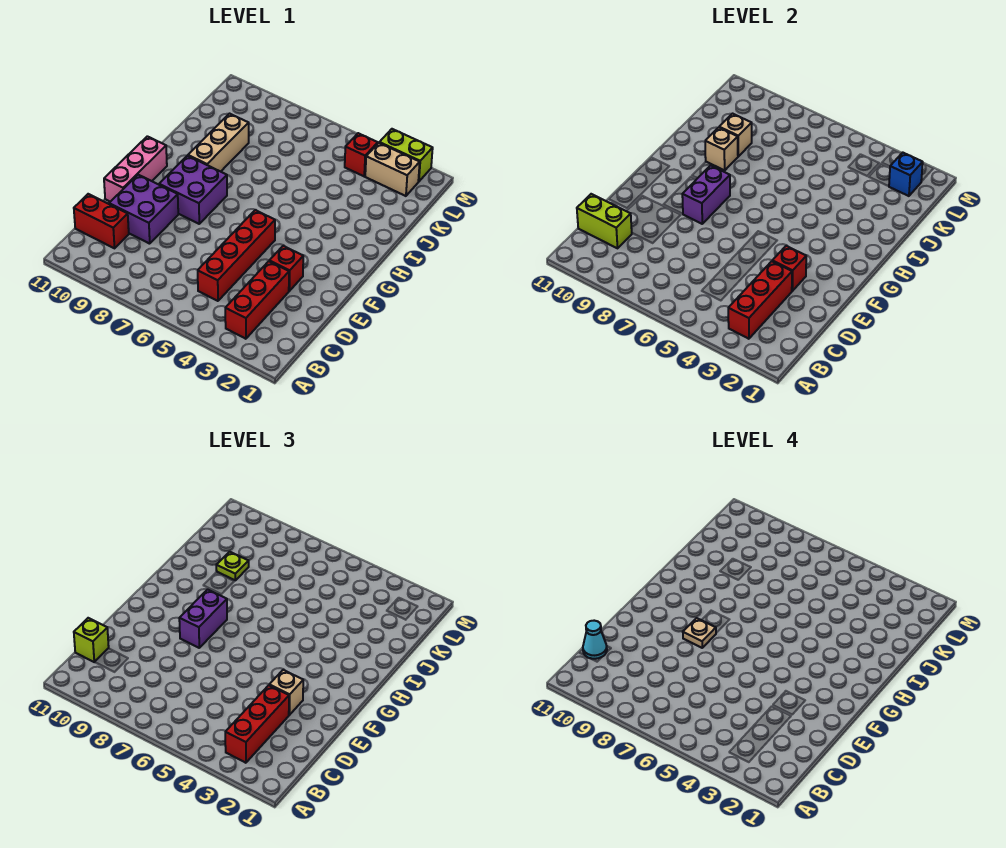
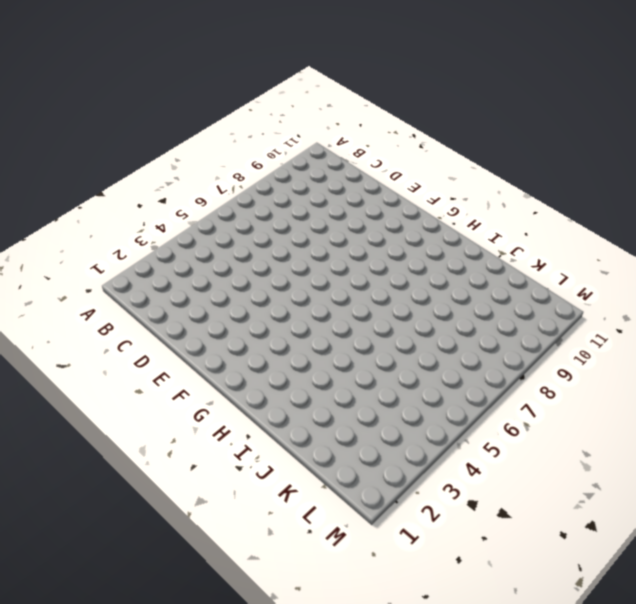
none -> red brick B3:D3 level 1
none -> red brick C5:F5 level 1
none -> red brick C10:C11 level 1

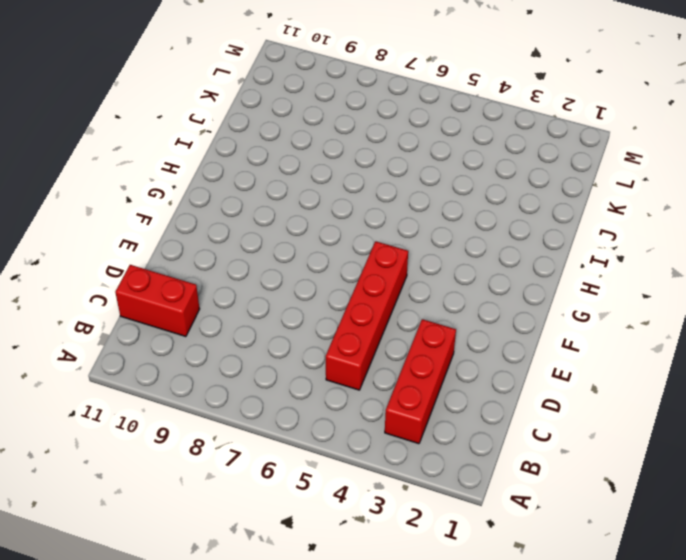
none -> purple brick D9:E10 level 1
none -> red brick E3 level 1
none -> pink brick E11:G11 level 1

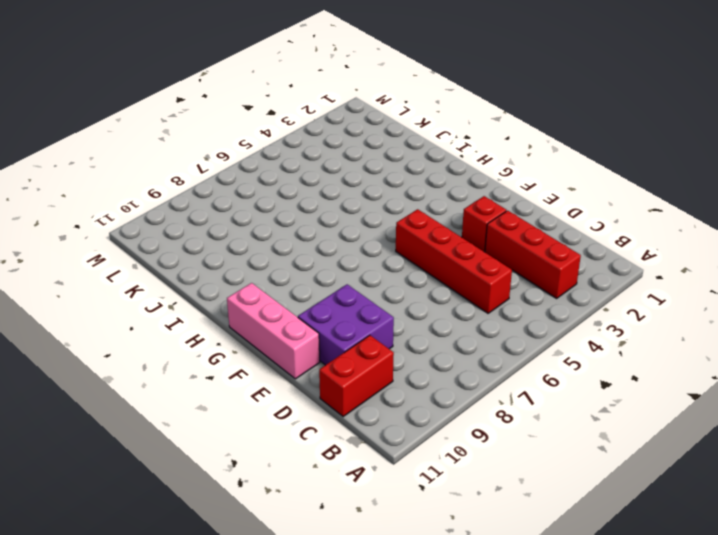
none -> purple brick F8:G9 level 1
none -> tan brick H9:J9 level 1
none -> tan brick L2:L3 level 1

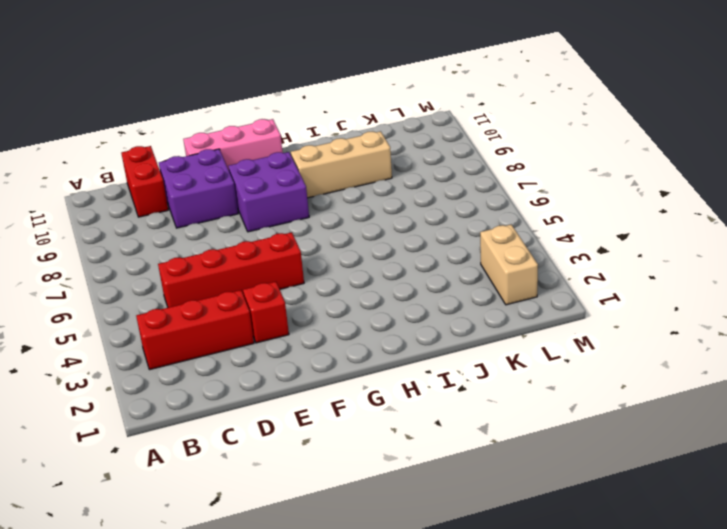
none -> red brick L4 level 1
none -> lime brick M2:M3 level 1
none -> red brick B3:D3 level 2

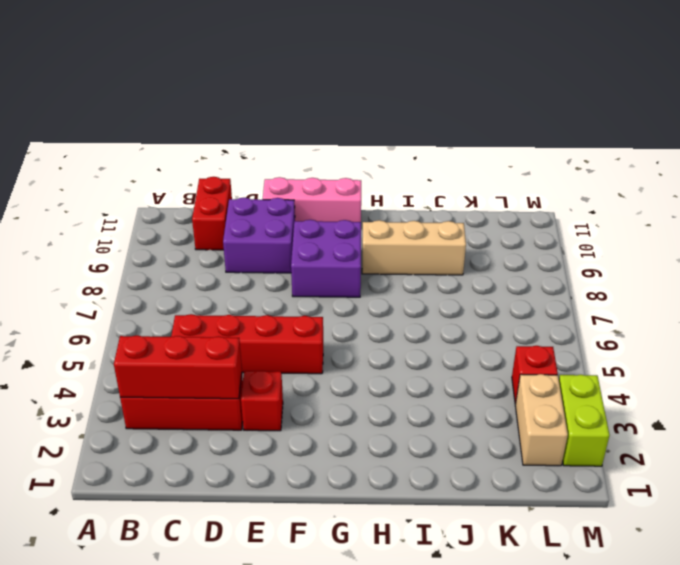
none -> lime brick C10:C11 level 2
none -> red brick E3 level 2
none -> purple brick F8:G8 level 2

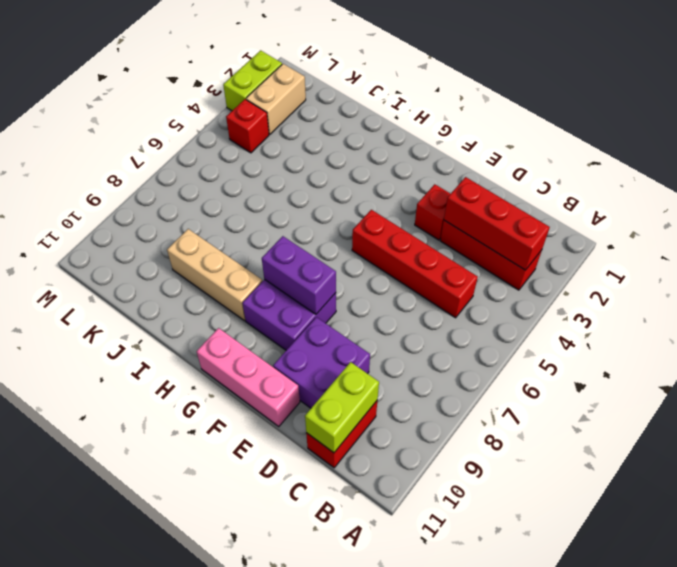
none -> red brick E3 level 2
none -> tan brick I9 level 2
none -> tan brick J9 level 2

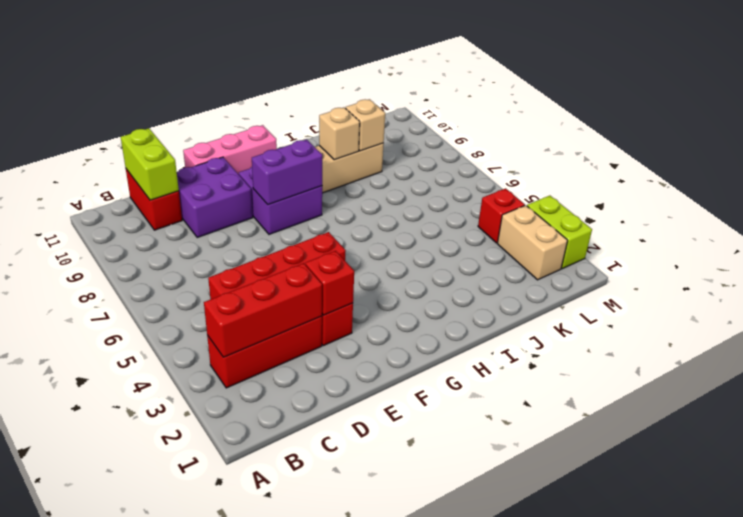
none -> blue brick L2 level 2
none -> red brick B3:D3 level 3
none -> lime brick C11 level 3

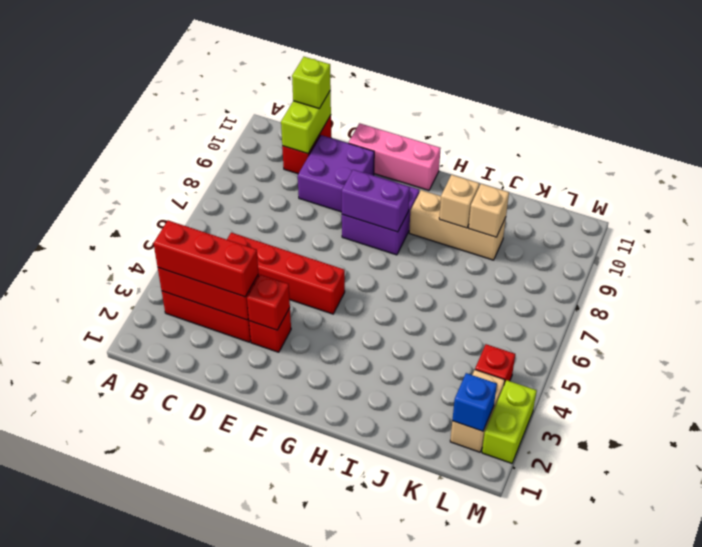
none -> tan brick E3 level 3
none -> purple brick F8:G8 level 3
none -> lime plate J9 level 3

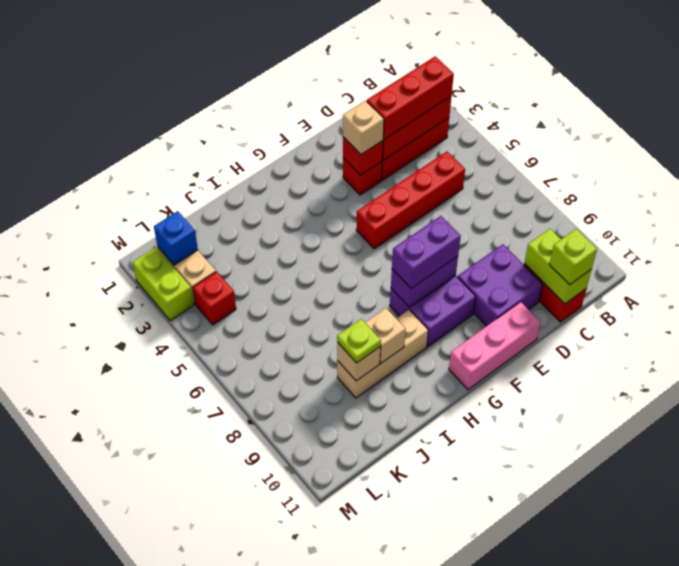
none -> cyan cone C11 level 4
none -> tan plate F8 level 4

